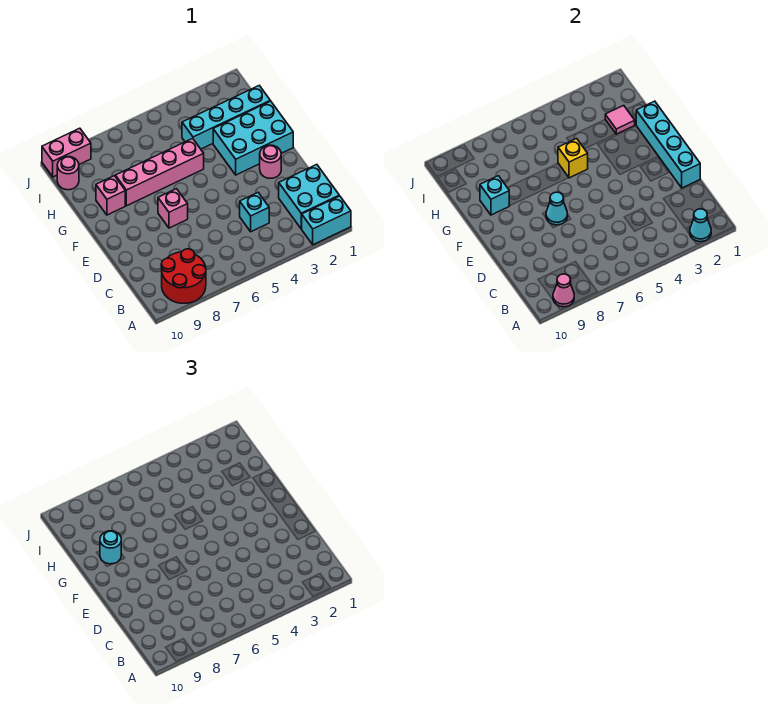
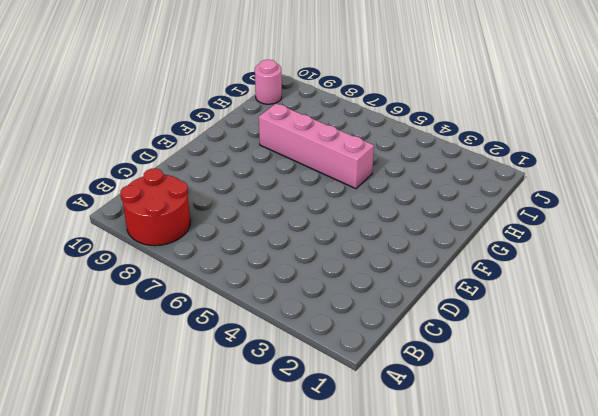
none -> cyan brick A1:A2 level 1
none -> cyan brick B1:C2 level 1
none -> cyan brick C4 level 1

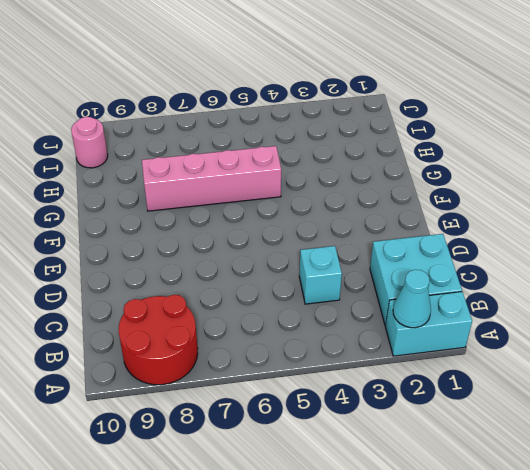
none -> pink round brick E2 level 1
none -> pink brick E7 level 1
none -> cyan brick F1:G3 level 1

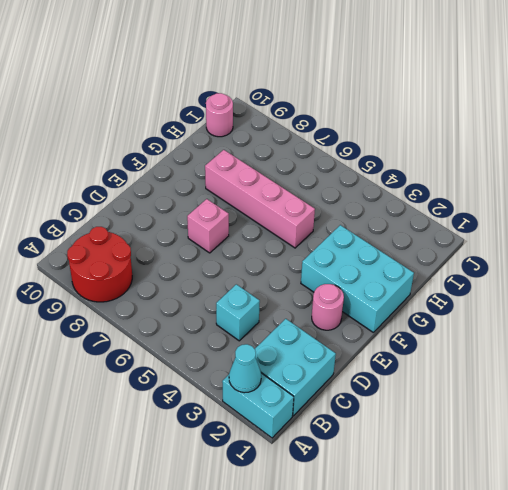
none -> pink brick G9 level 1
none -> cyan brick H1:H4 level 1
none -> pink brick J9:J10 level 1

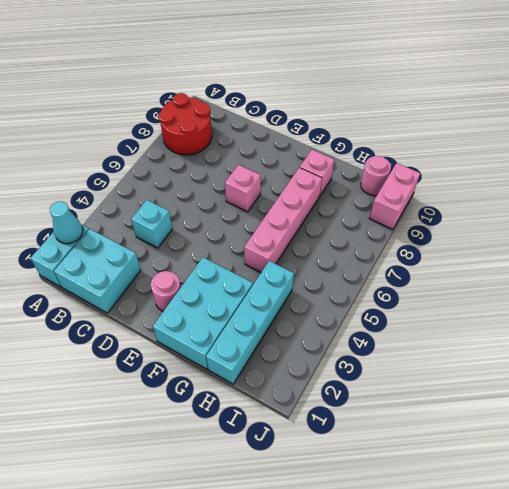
none -> pink cone A9 level 2
none -> cyan brick D1:G1 level 2
none -> cyan cone E7 level 2

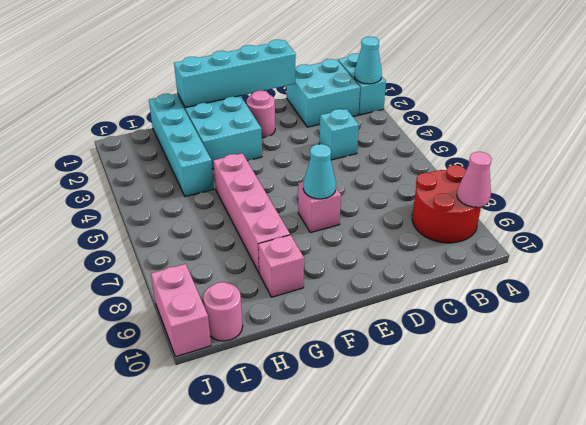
none -> yellow brick G5 level 2
none -> cyan brick G9 level 2
none -> pink tile H2 level 2

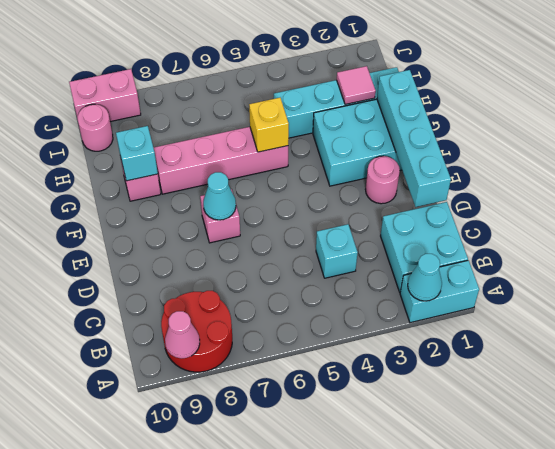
none -> cyan round brick G9 level 3

